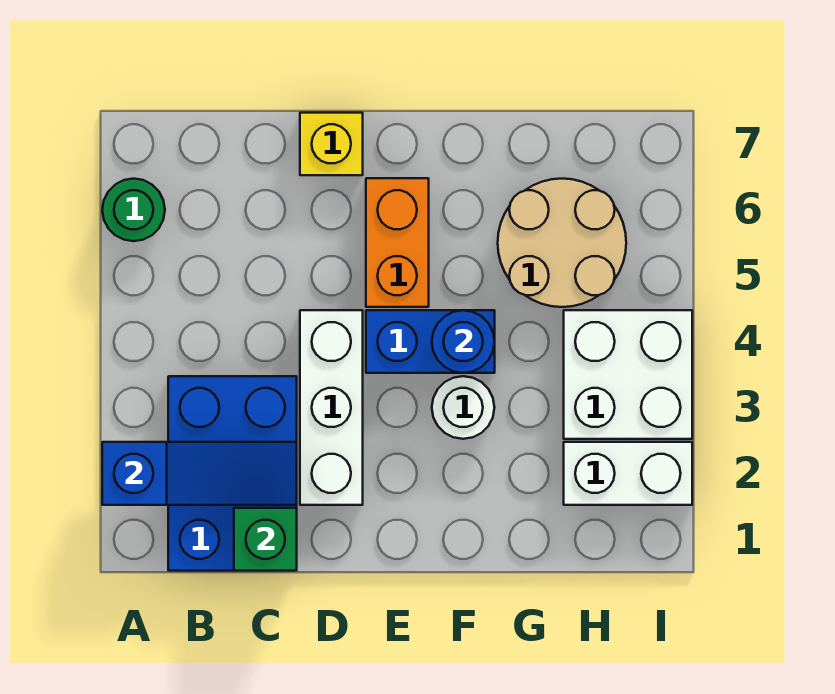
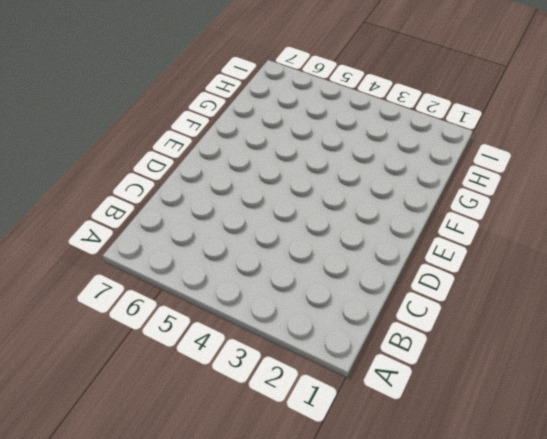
none -> green round brick A6 level 1
none -> blue brick B1:C3 level 1
none -> white brick D2:D4 level 1

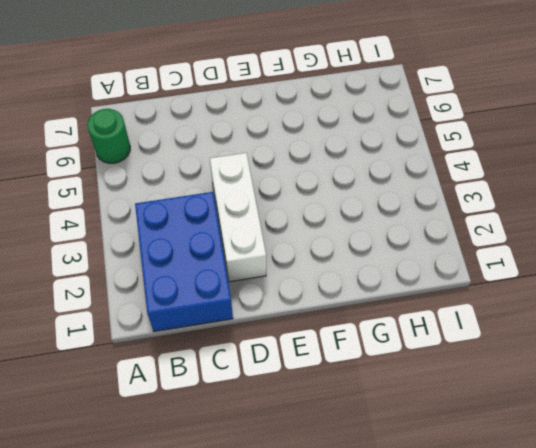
none -> yellow brick D7 level 1
none -> blue brick E4:F4 level 1
none -> orange brick E5:E6 level 1

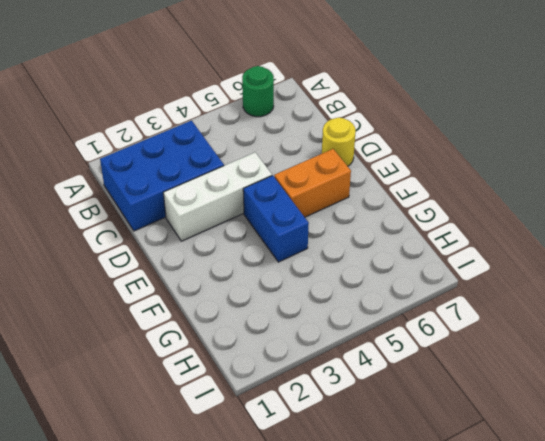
yellow round brick D7 level 1 -> yellow brick D7 level 1
none -> white round brick F3 level 1
none -> tan round brick G5:H6 level 1
none -> white brick H2:I2 level 1

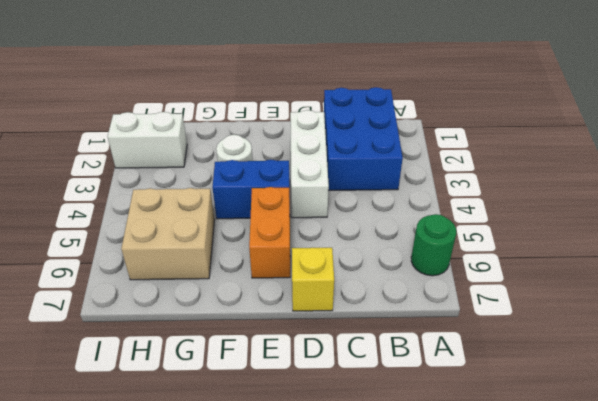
tan brick G5:H6 level 1 -> tan round brick G5:H6 level 1
none -> white brick H3:I4 level 1
none -> blue slope A2:C2 level 2 top A
none -> green brick C1 level 2

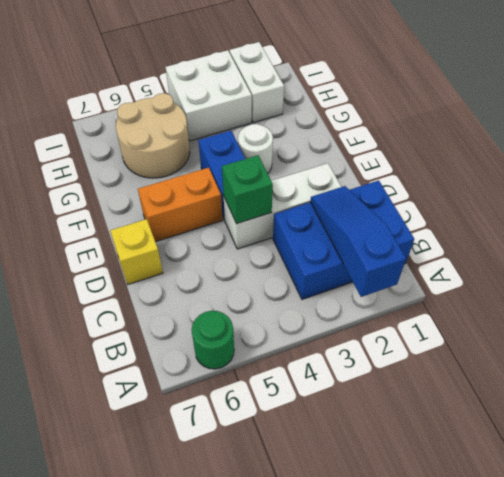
green brick D4 level 2 -> green brick C1 level 2
none -> blue round brick F4 level 2

